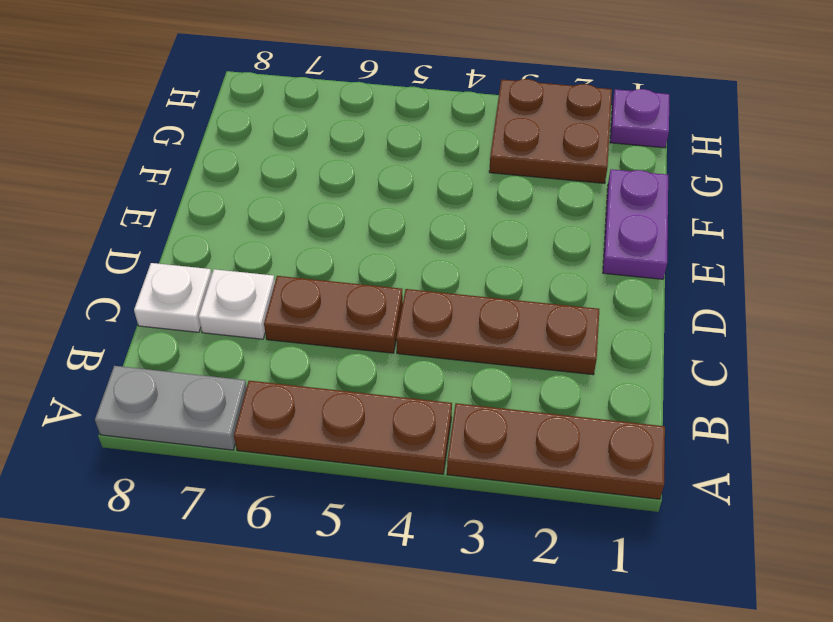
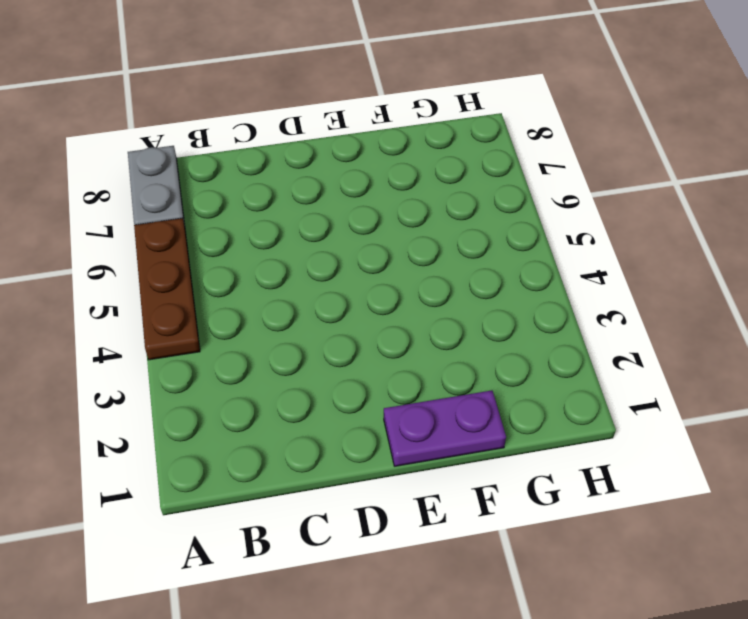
none -> brown plate A1:A3 level 1
none -> brown plate C2:C4 level 1

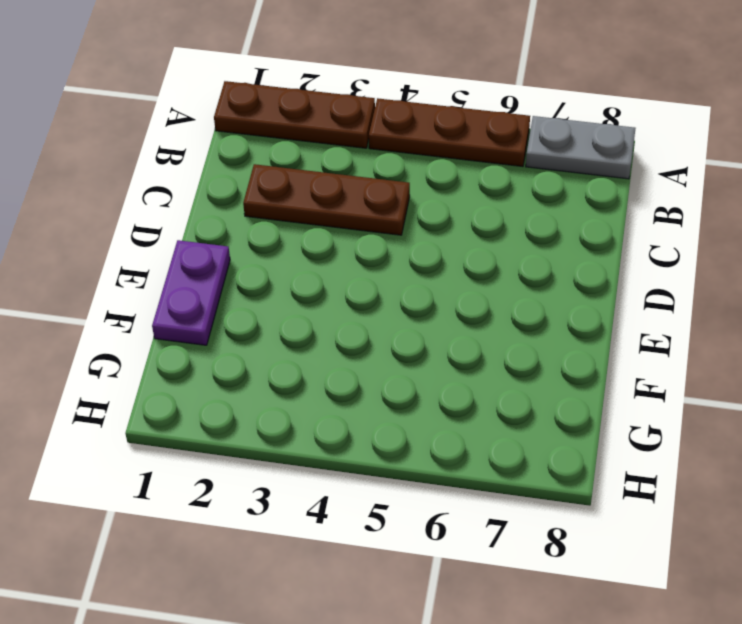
none -> brown plate C5:C6 level 1
none -> white plate C7 level 1

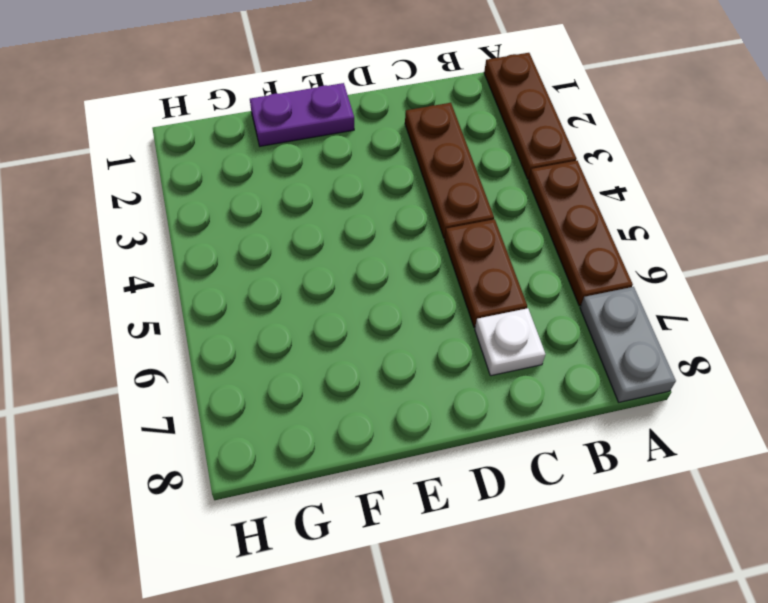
none -> white plate C8 level 1
none -> brown plate G2:H3 level 1

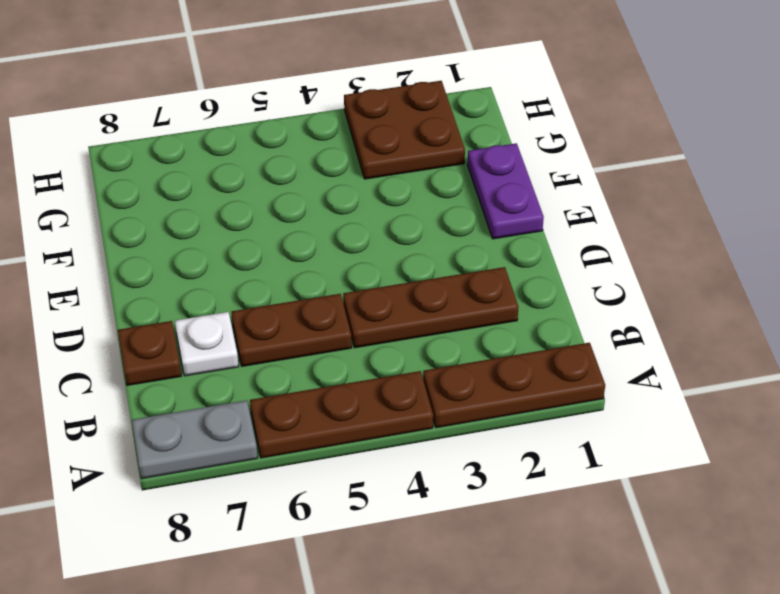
brown plate C8 level 1 -> white plate C8 level 1
none -> purple plate H1 level 1

